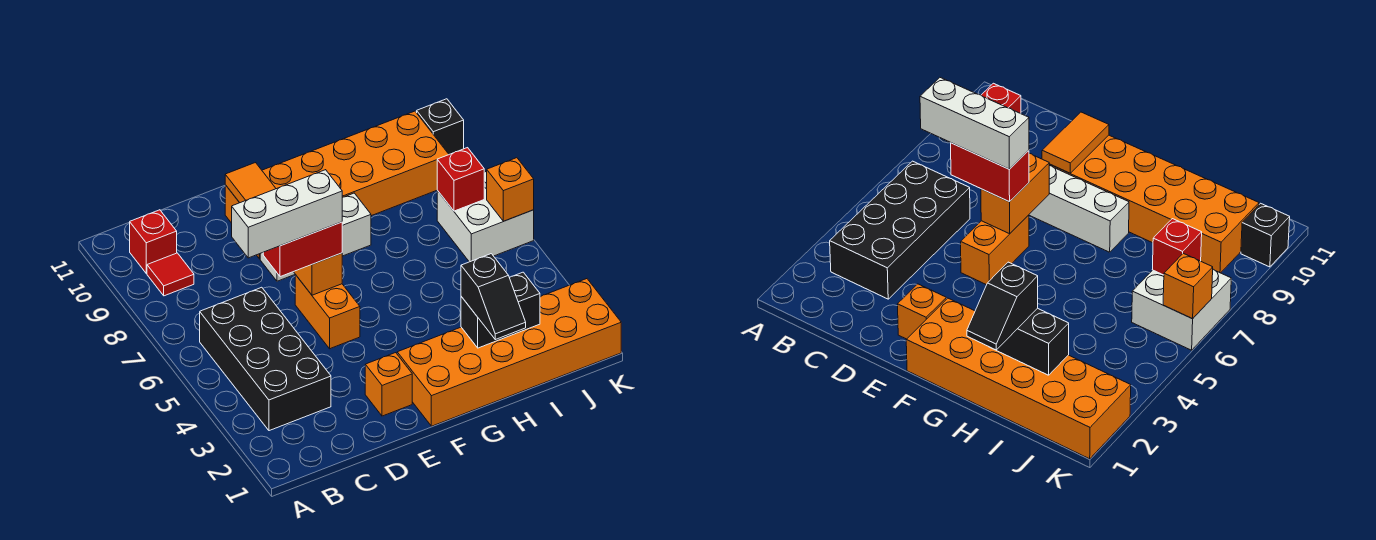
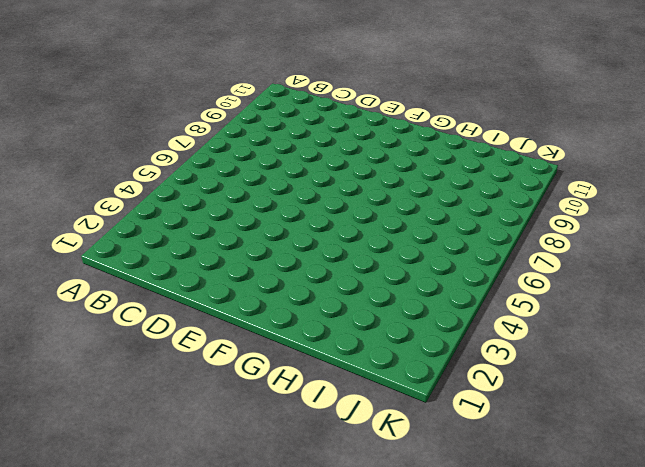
none -> black brick B3:C6 level 1
none -> red tile B9 level 1
none -> red brick B10 level 1

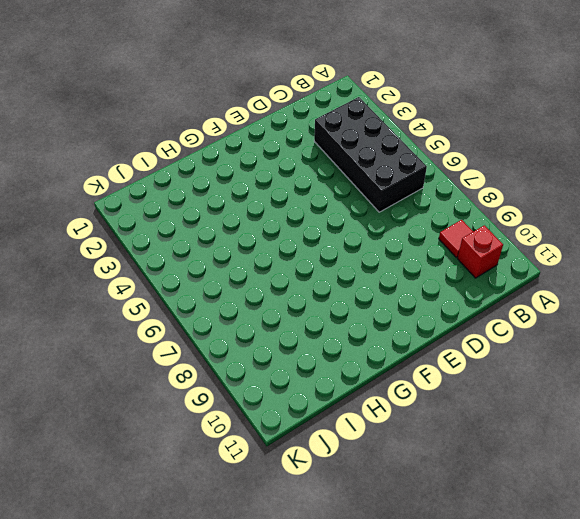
none -> orange brick E2 level 1
none -> orange brick E5:E6 level 1
none -> white brick E8:G8 level 1

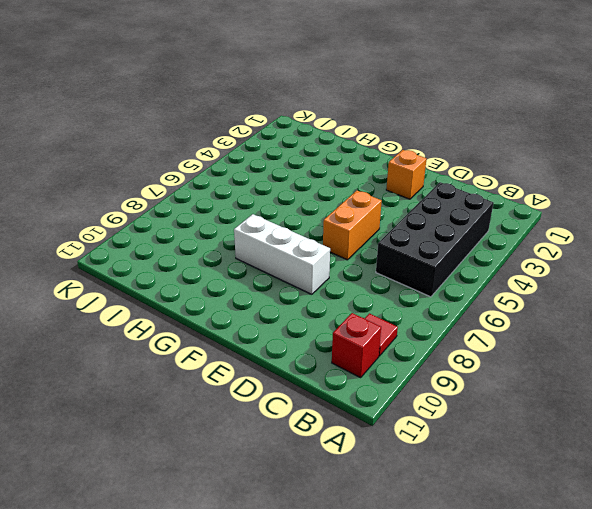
none -> orange brick E9:J10 level 1
none -> orange brick F1:K2 level 1
none -> white brick J6:K7 level 1

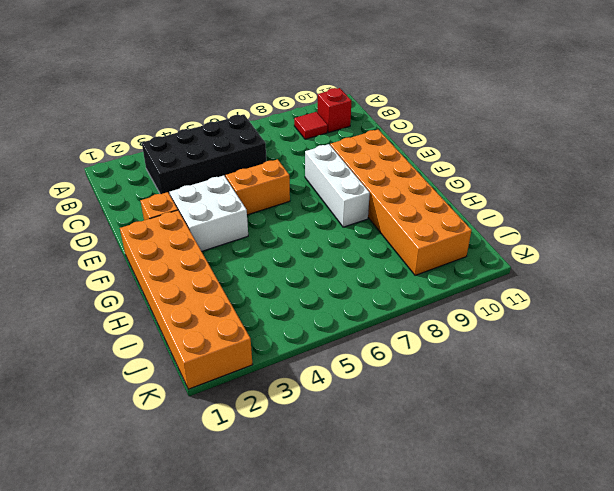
white brick E3:F4 level 1 -> white brick J6:K7 level 1
none -> black brick K10 level 1
none -> orange brick E6:E7 level 2
none -> orange tile E9:E10 level 2

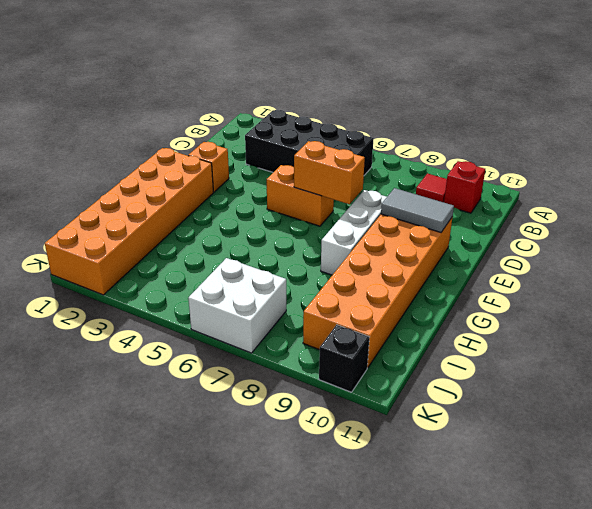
grey tile E9:E10 level 2 -> orange tile E9:E10 level 2
none -> black brick H2:I2 level 2
none -> red brick J7 level 2
none -> orange brick K6 level 2

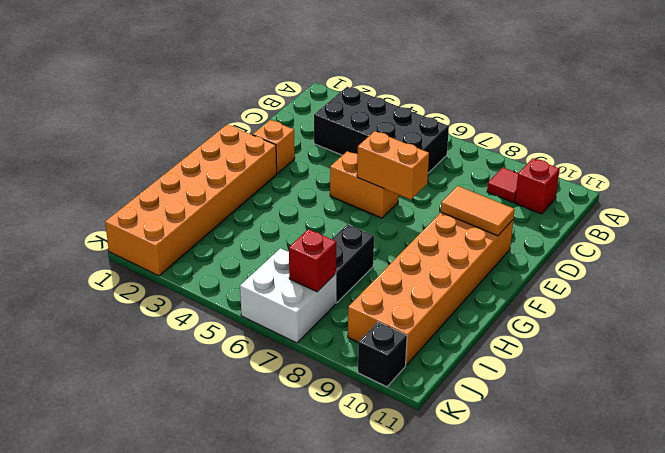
black brick H7:I7 level 1 -> black brick H2:I2 level 2
none -> white brick E8:G8 level 1
none -> orange brick K6 level 2
none -> red brick D6:E6 level 3

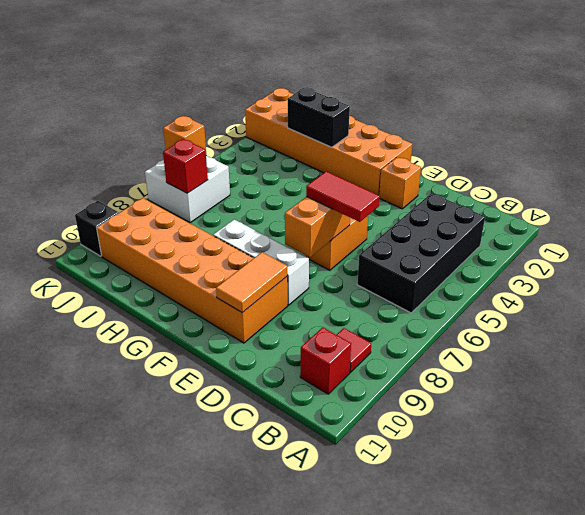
red tile D6:E6 level 3 -> red brick D6:E6 level 3
none -> black slope H1:H2 level 3 top 2
none -> white brick C6:E6 level 4

